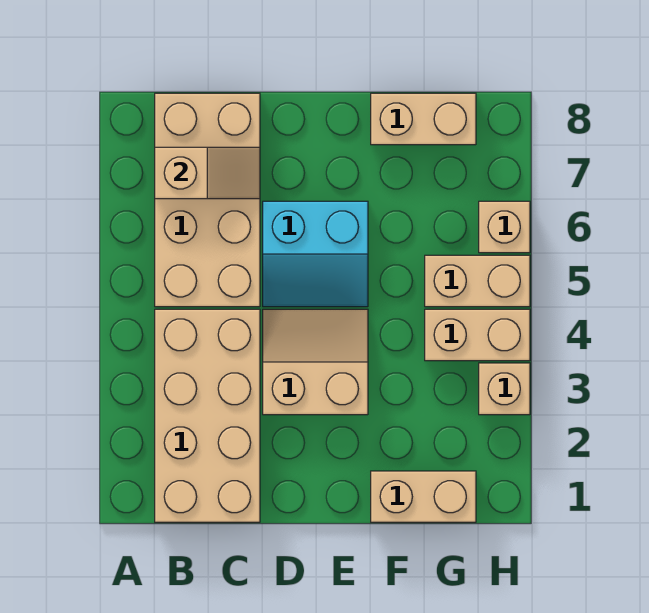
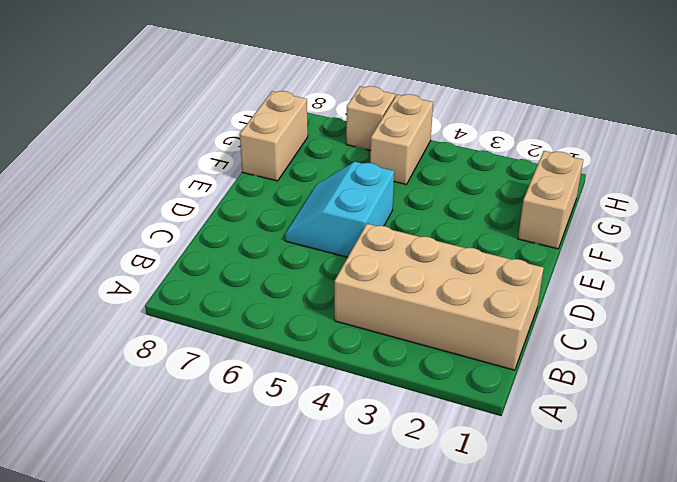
cyan slope D5:E6 level 1 top 5 -> cyan slope D5:E6 level 1 top 6
none -> tan brick B5:C8 level 1
none -> tan slope D3:E4 level 1 top 3

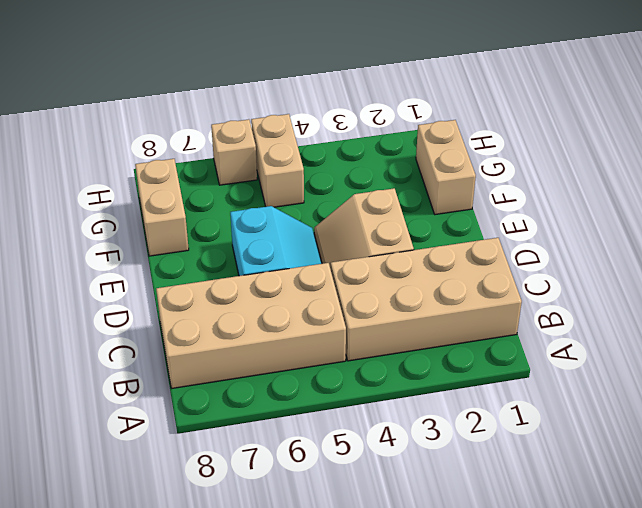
none -> tan brick G4:H4 level 1
none -> tan brick H3 level 1

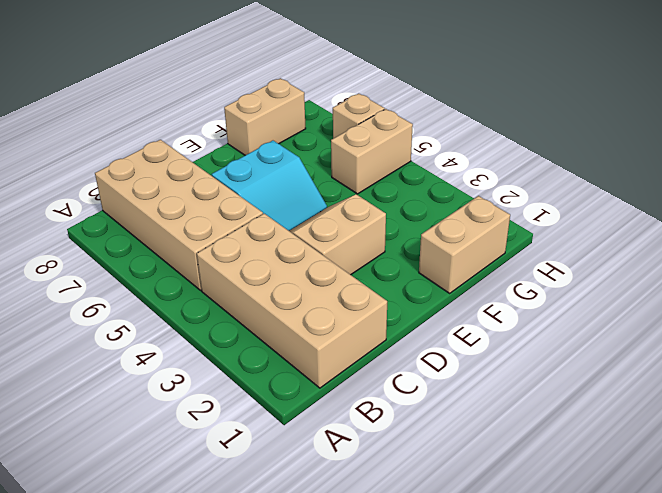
none -> tan brick G4:H4 level 1
none -> tan brick H3 level 1

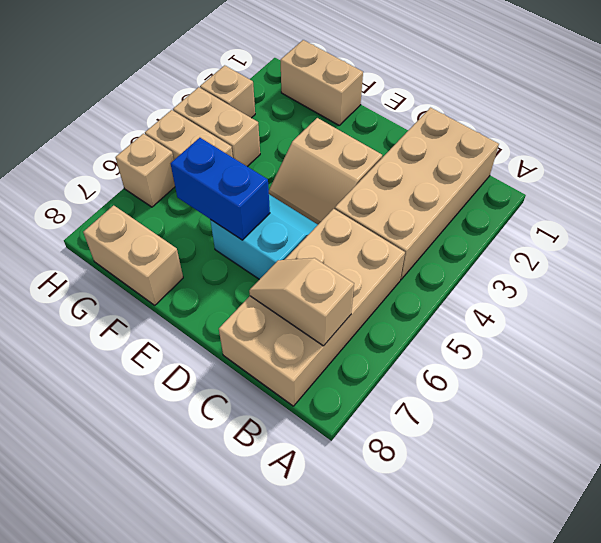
blue brick E6:F6 level 2 -> none

